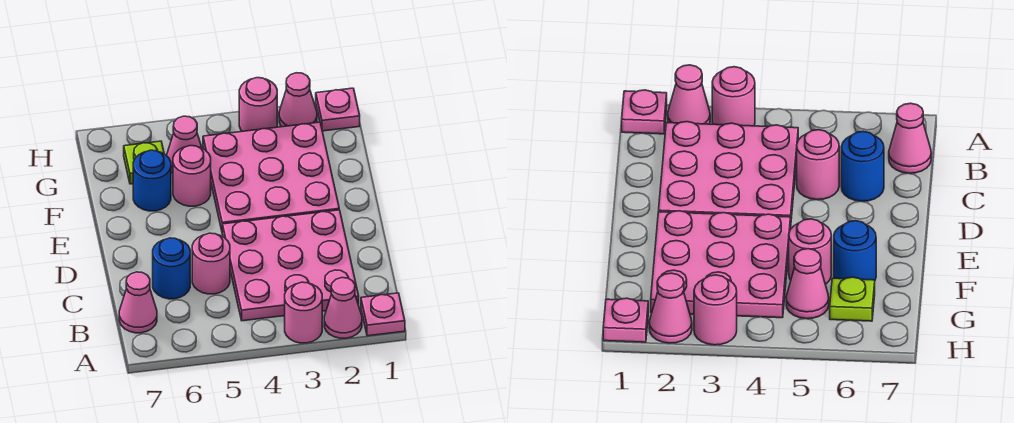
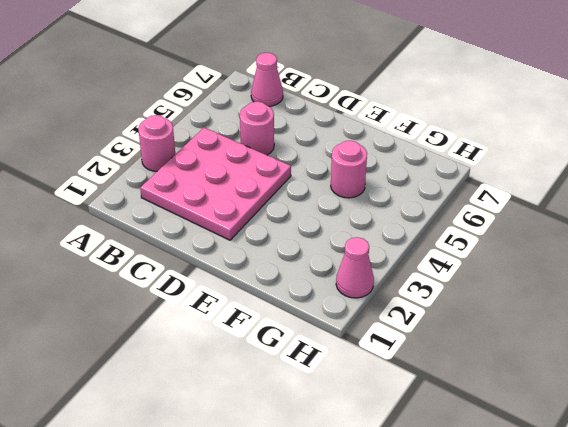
none -> pink plate A1 level 1
none -> pink cone A2 level 1
none -> blue round brick C6 level 1

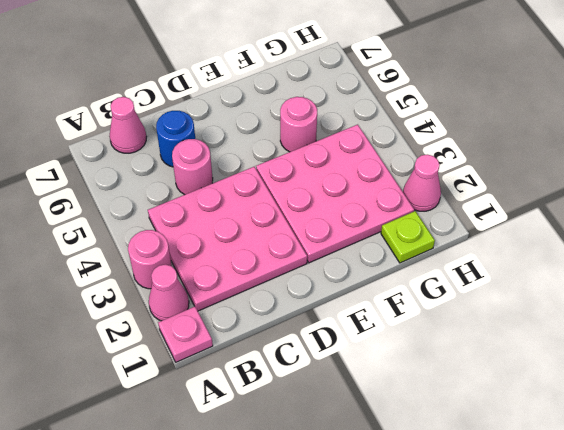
lime plate G1 level 1 -> lime plate G6 level 1
none -> blue round brick F6 level 1
none -> pink cone G5 level 1
none -> pink plate H1 level 1

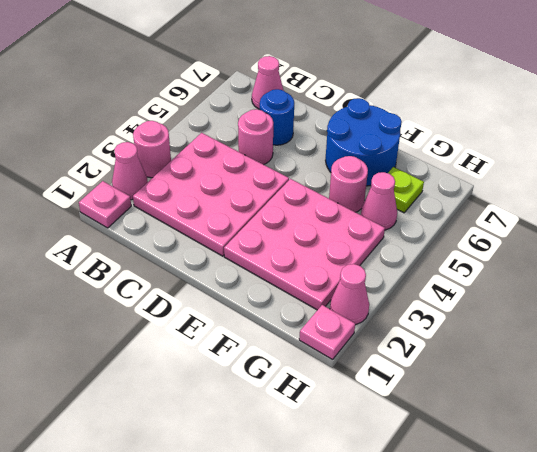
blue round brick E6:F7 level 1 -> blue round brick F6 level 1
none -> pink round brick H3 level 1

